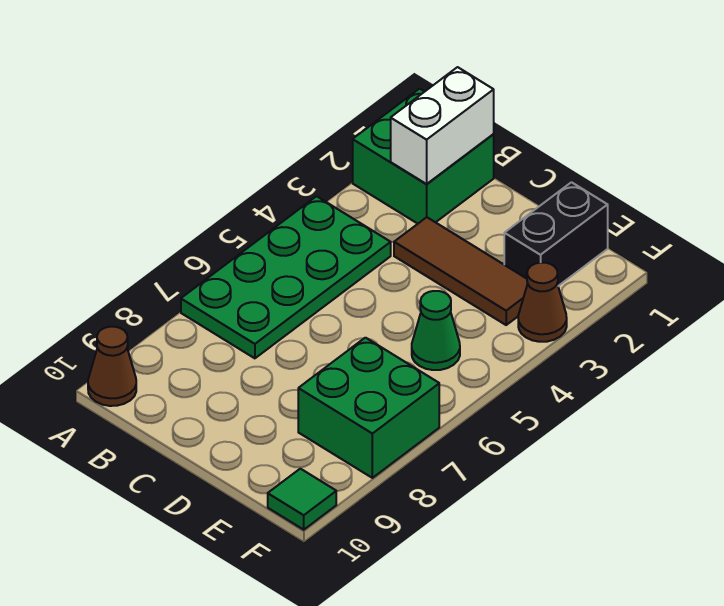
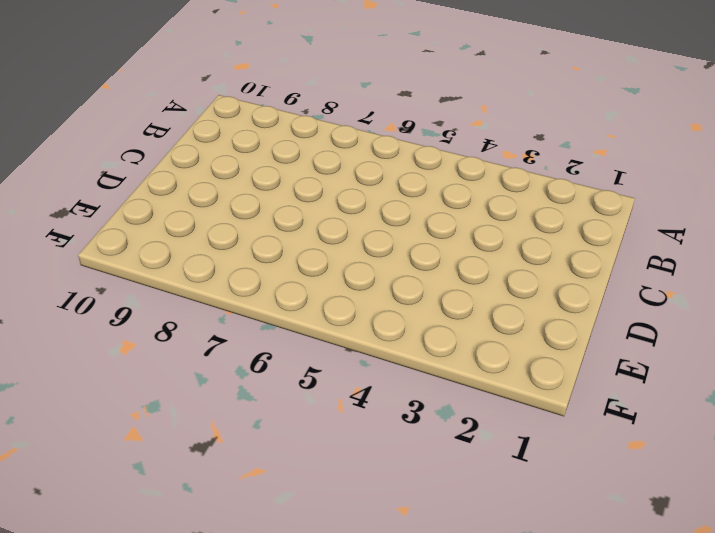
none -> green brick A1:B2 level 1
none -> green plate A4:B7 level 1

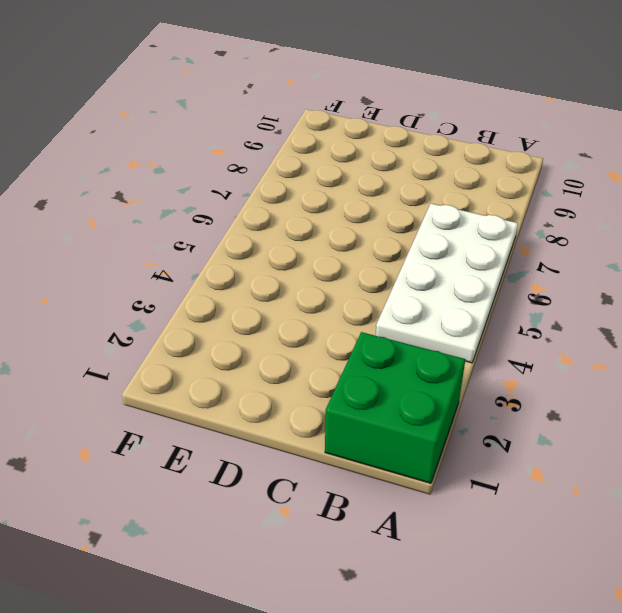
white plate A4:B7 level 1 -> green plate A4:B7 level 1
none -> brown cone A10 level 1
none -> brown tile C3:E3 level 1

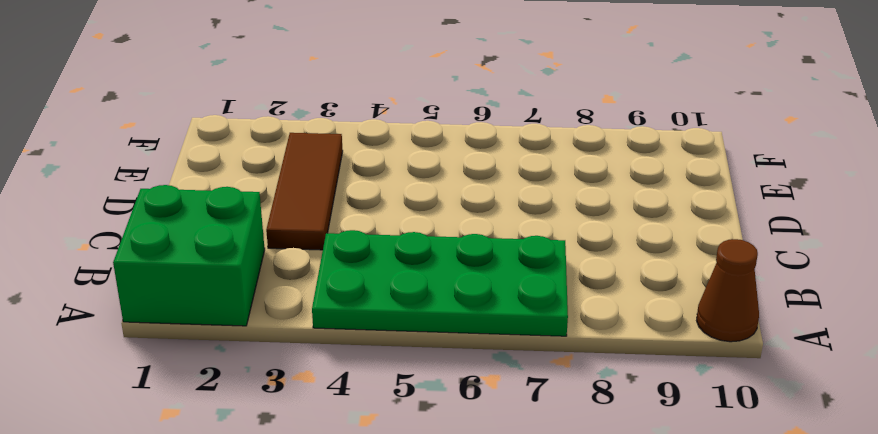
none -> black brick E1:E2 level 1
none -> green cone E5 level 1

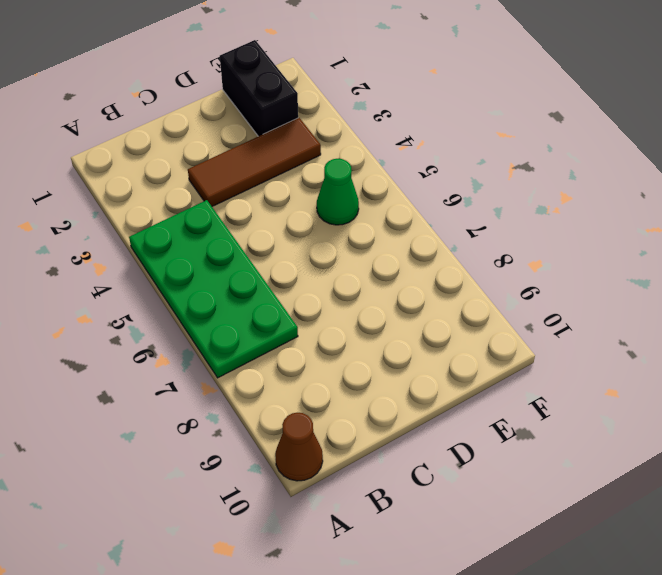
none -> green brick A1:B2 level 1
none -> green brick E7:F8 level 1

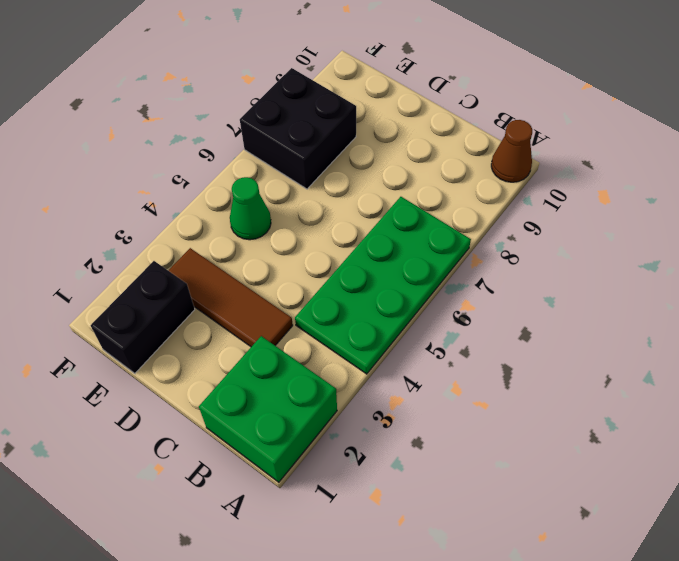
black brick E7:F8 level 1 -> green brick E7:F8 level 1
none -> brown cone F3 level 1
none -> green tile F10 level 1

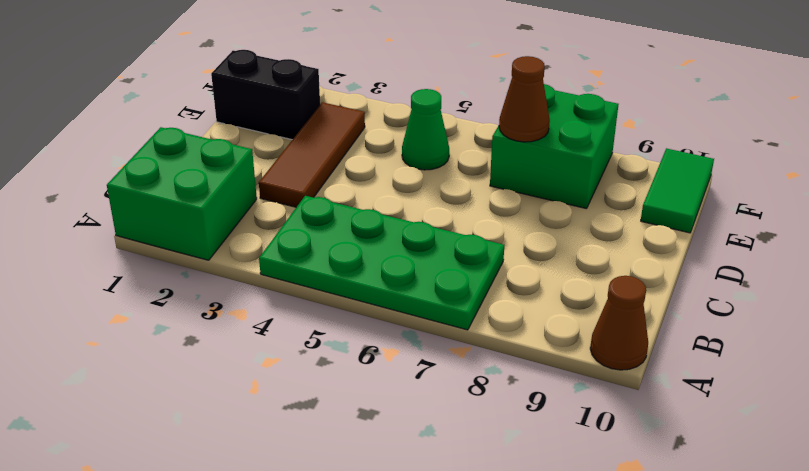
brown cone E7 level 2 -> brown cone F3 level 1
green tile E10:F10 level 1 -> green tile F10 level 1
none -> white brick B1:B2 level 2

